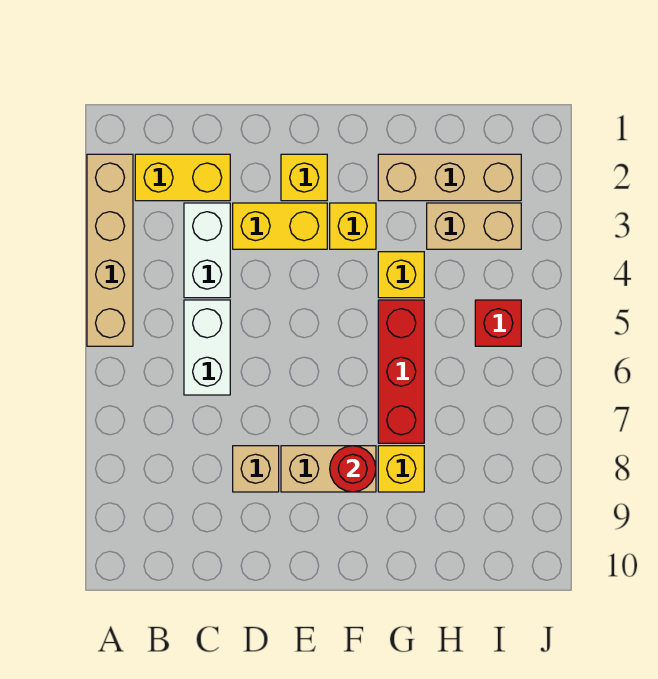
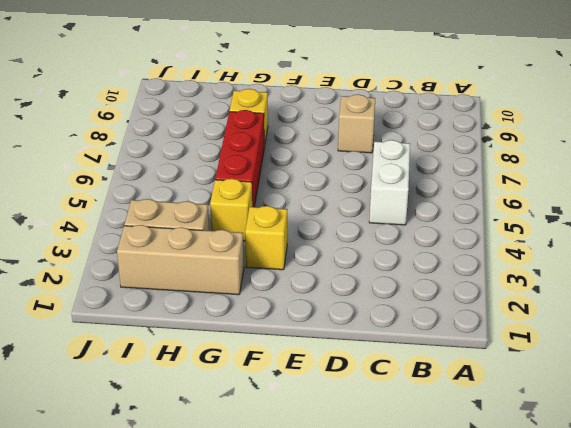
none -> tan brick A2:A5 level 1
none -> yellow brick B2:C2 level 1
none -> white brick C3:C4 level 1

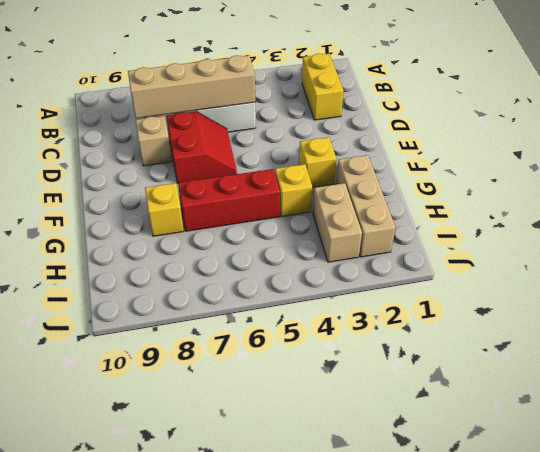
tan brick C5:C8 level 2 -> tan brick A2:A5 level 1
red slope D6:E7 level 1 top 7 -> none
none -> white brick C3:C4 level 1
none -> yellow brick D3:E3 level 1
none -> yellow brick E2 level 1

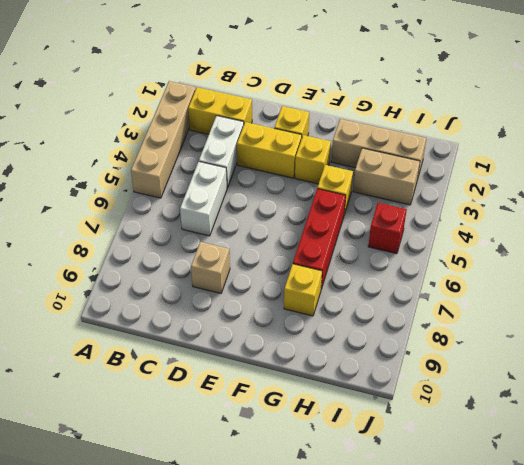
none -> tan brick E8:F8 level 1
none -> red round brick F8 level 2

